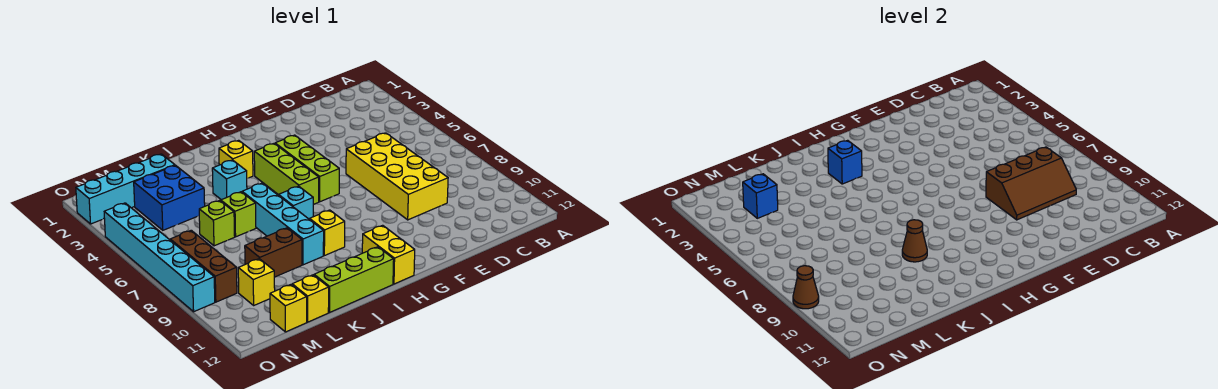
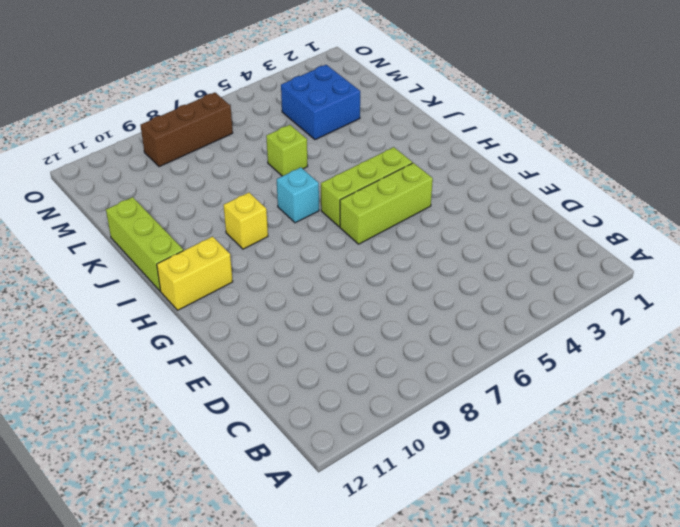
none -> yellow brick D6:E9 level 1
none -> yellow brick I3 level 1
none -> cyan brick J4 level 1

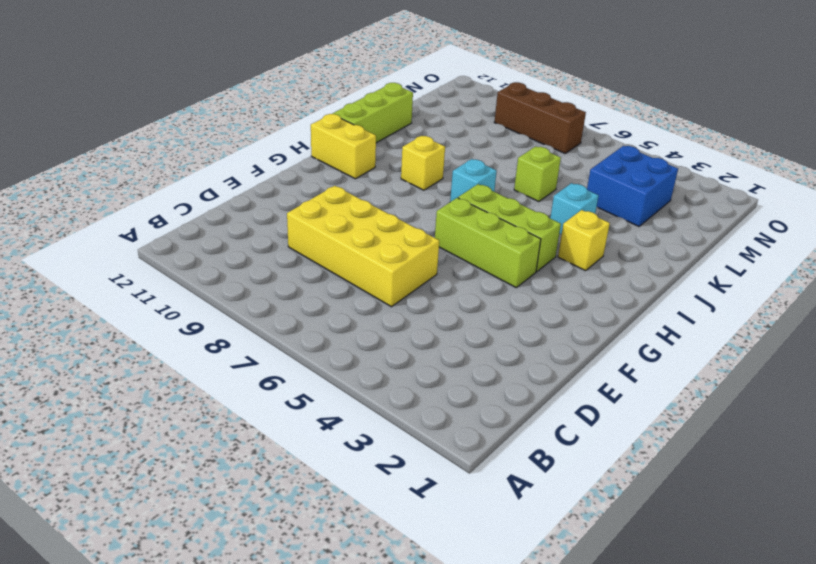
none -> cyan brick J6:J9 level 1
none -> brown brick K9:L9 level 1
none -> cyan brick L2:O2 level 1

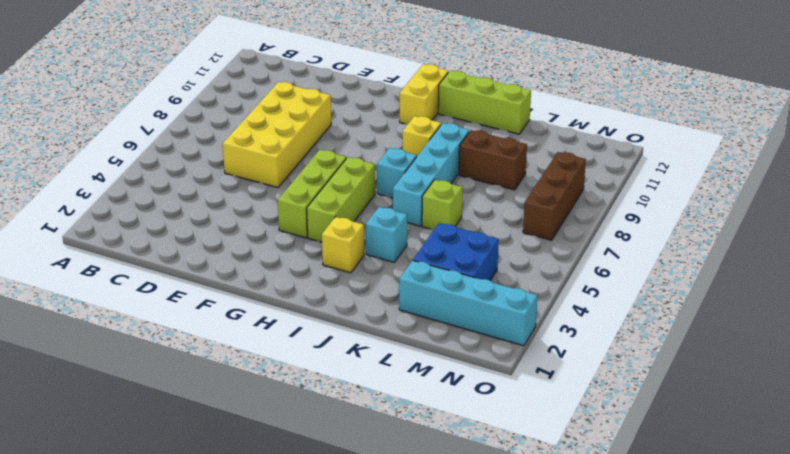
none -> lime brick L6 level 1
none -> yellow brick L12 level 1
none -> yellow brick M10 level 1

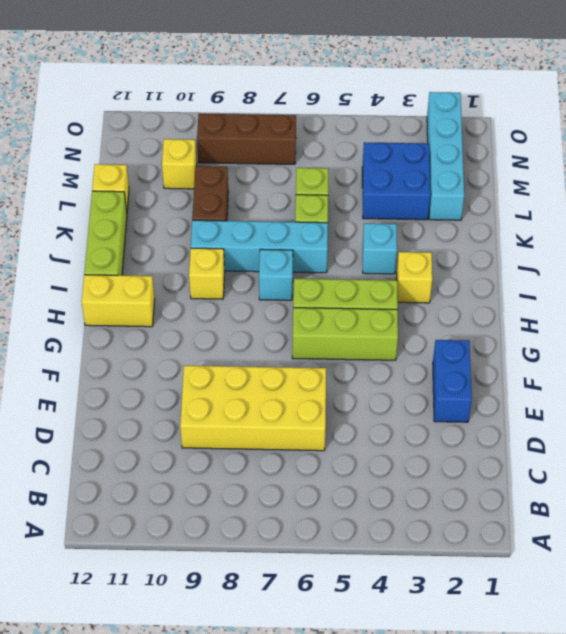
blue brick E2:F2 level 1 -> none
none -> yellow brick M12 level 1
none -> cyan brick O4:O9 level 1
none -> brown slope C8:E9 level 2 top 8

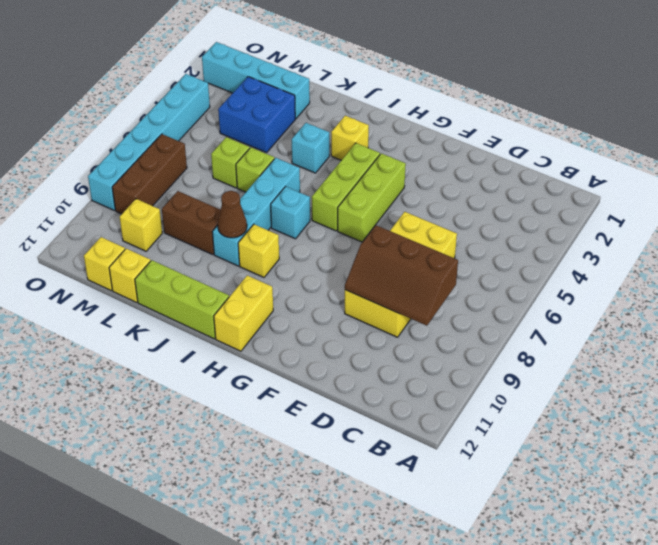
none -> blue brick I3 level 2
none -> blue brick M3 level 2
none -> brown cone O9 level 2

